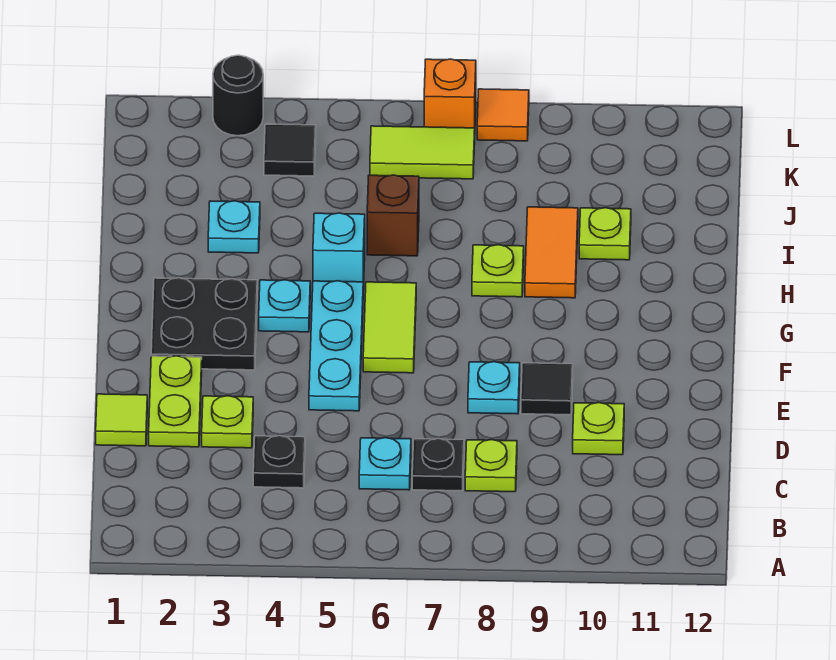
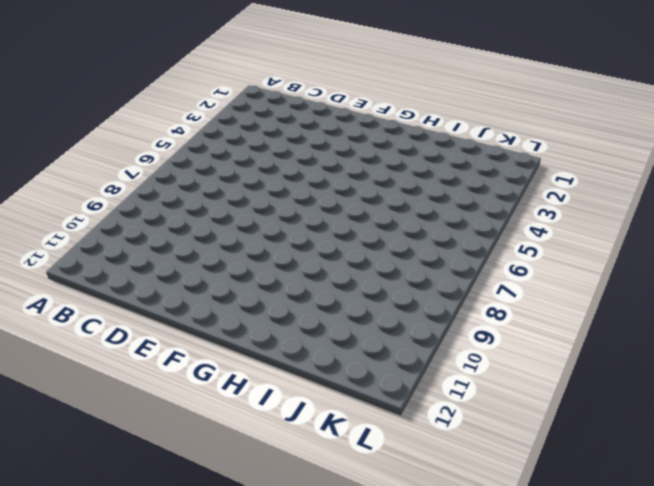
none -> black plate C4 level 1
none -> cyan plate C6 level 1
none -> black plate C7 level 1

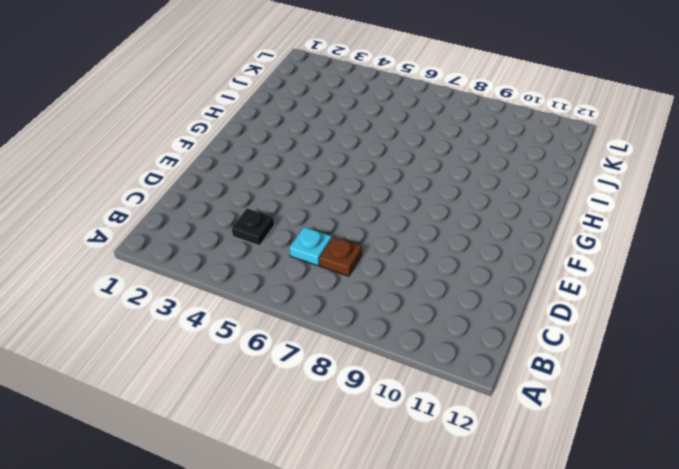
brown plate C7 level 1 -> black plate C7 level 1
none -> lime plate C8 level 1
none -> lime tile D1 level 1
none -> lime plate D2:E2 level 1

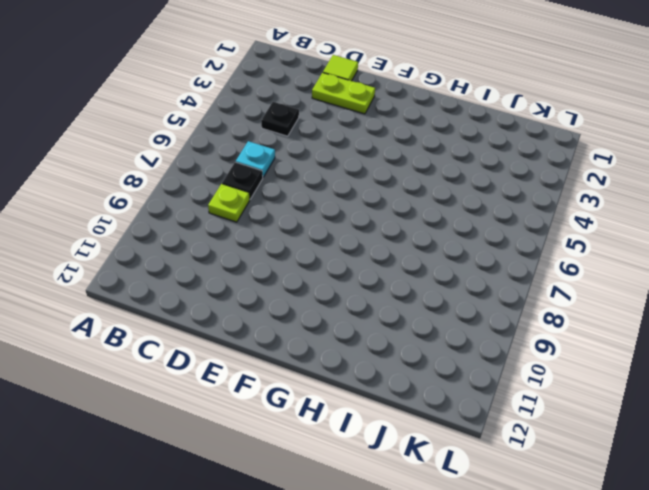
none -> lime plate D3 level 1
none -> lime plate D10 level 1
none -> cyan plate E5:G5 level 1

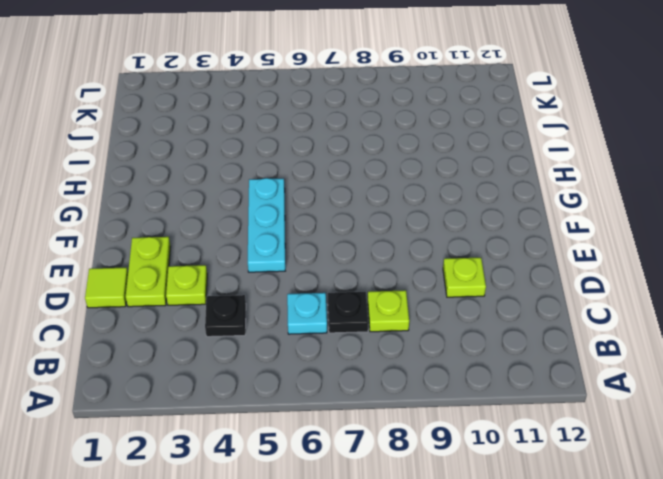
none -> cyan plate E8 level 1
none -> black tile E9 level 1
none -> black plate F2:G3 level 1

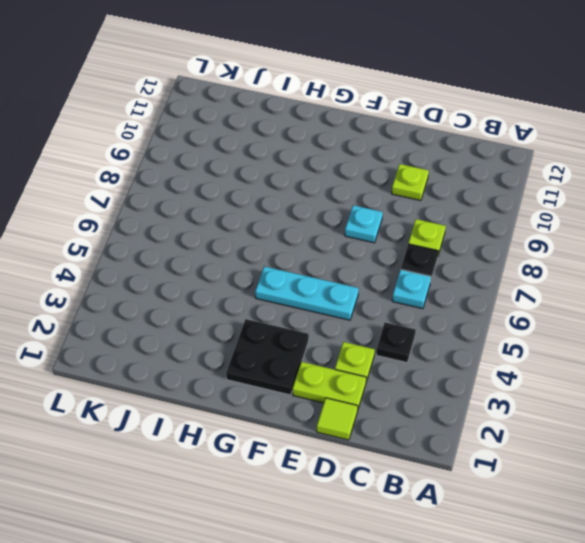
none -> black tile E9 level 1
none -> lime tile F6:G6 level 1
none -> cyan plate G4 level 1

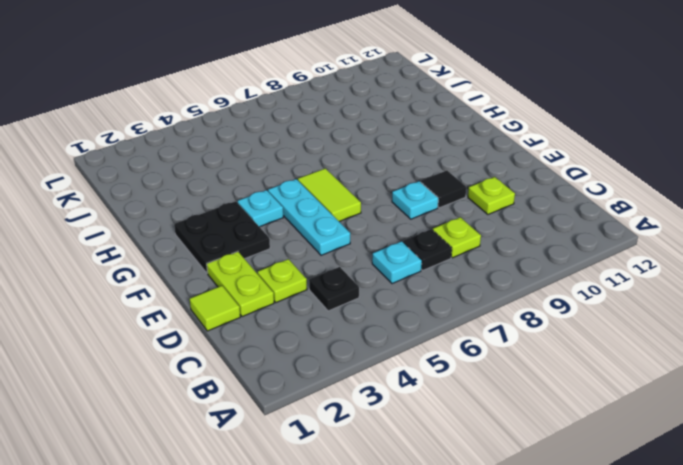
none -> cyan brick H5 level 1
none -> lime plate H8 level 1
none -> orange tile H9:I9 level 1

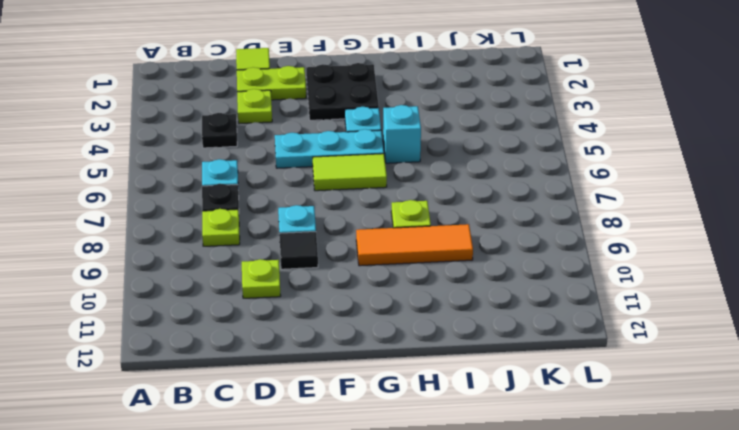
orange tile G9:I9 level 1 -> orange tile H9:I9 level 1
none -> cyan plate I3 level 1
none -> brown brick I6 level 1
none -> lime plate I10 level 1

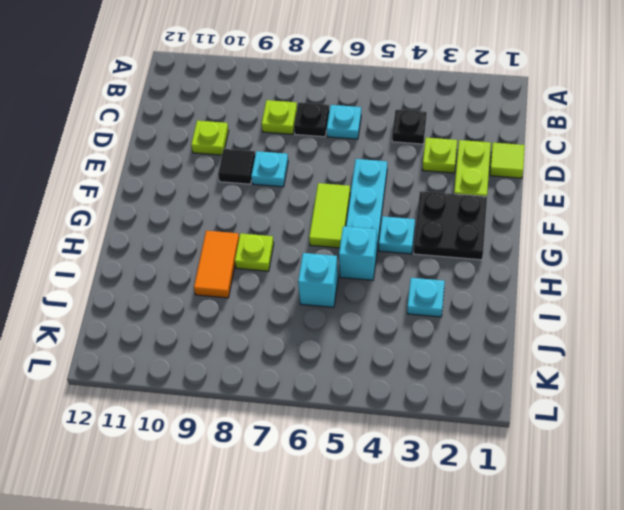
cyan brick I6 level 1 -> brown brick I6 level 1
none -> lime plate I10 level 1
none -> black tile K4 level 1
none -> lime tile K6:K7 level 1

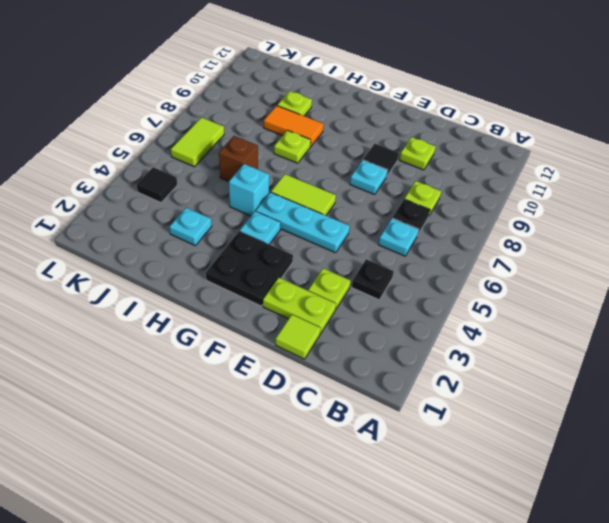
none -> black round brick L3 level 1
none -> orange brick L7 level 1
none -> orange tile L8 level 1

